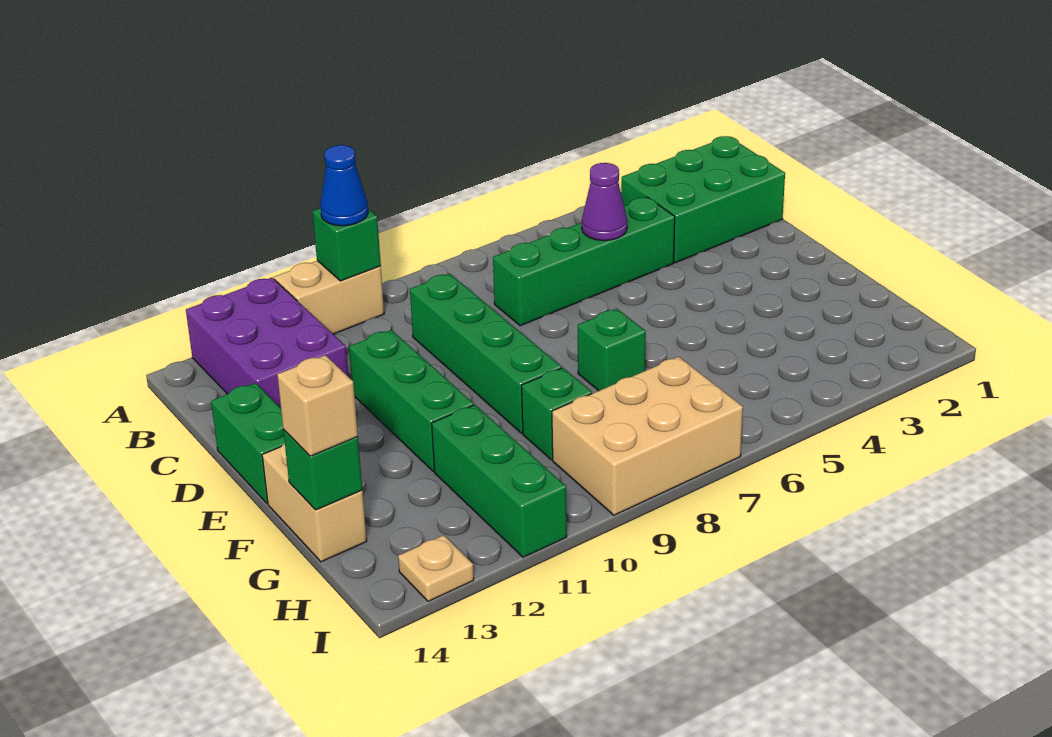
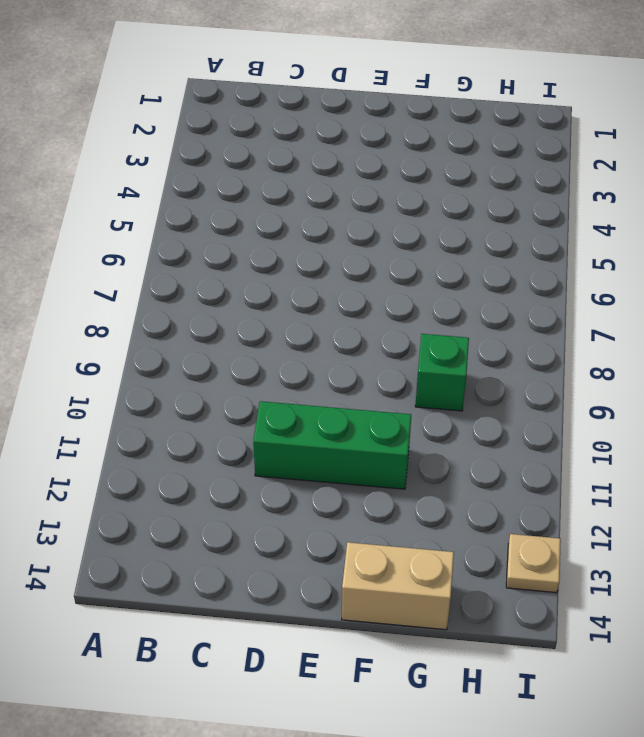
none -> tan brick A10:A11 level 1
none -> purple brick A12:C13 level 1
none -> green brick B1:C3 level 1

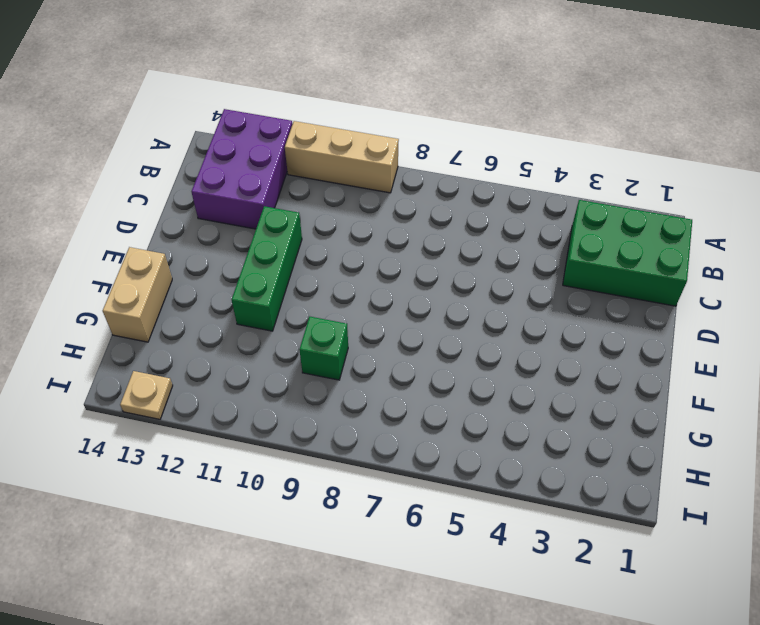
tan brick A9:A11 level 1 -> tan brick A10:A11 level 1
none -> green brick C4:C7 level 1
none -> green brick C9:F9 level 1
none -> green brick D14:E14 level 1

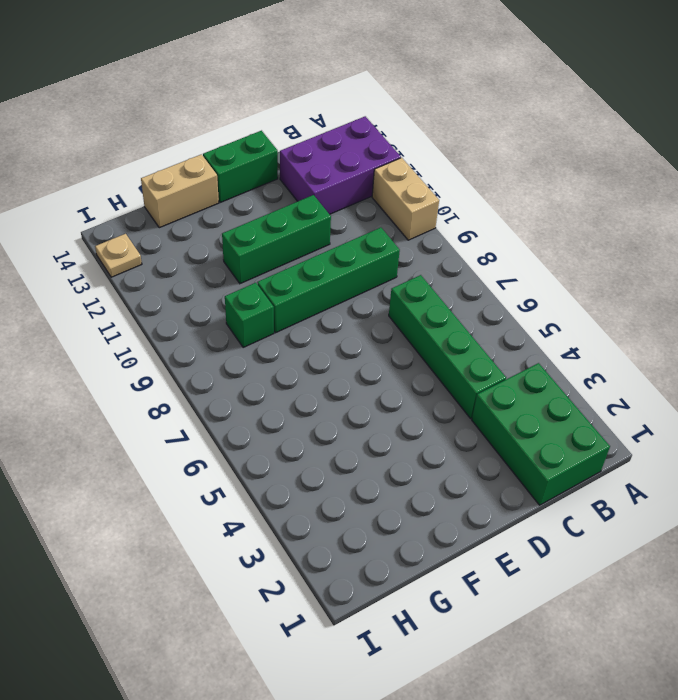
none -> green brick F7 level 1
none -> green brick G11:I11 level 1
none -> tan brick H7:I9 level 1

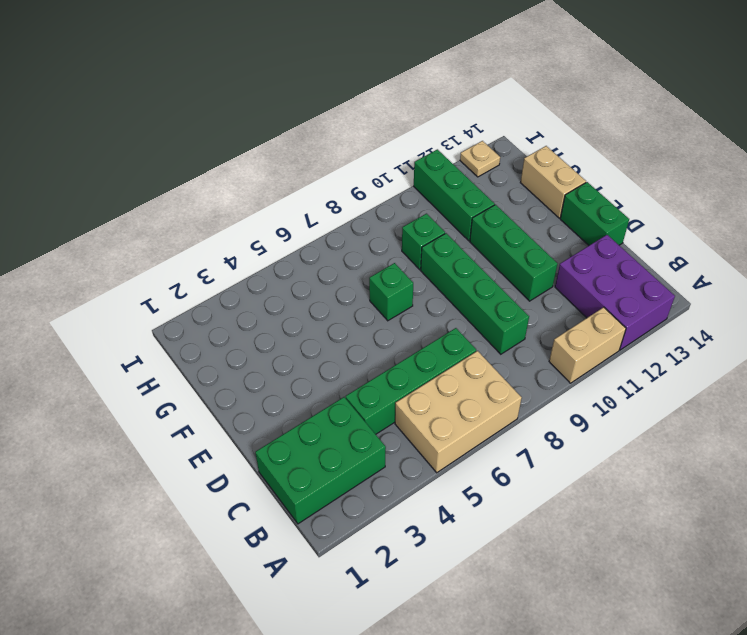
tan brick A5:B7 level 1 -> tan brick H7:I9 level 1
none -> green brick A10 level 2
none -> purple cone C5 level 2
none -> green brick G14 level 2

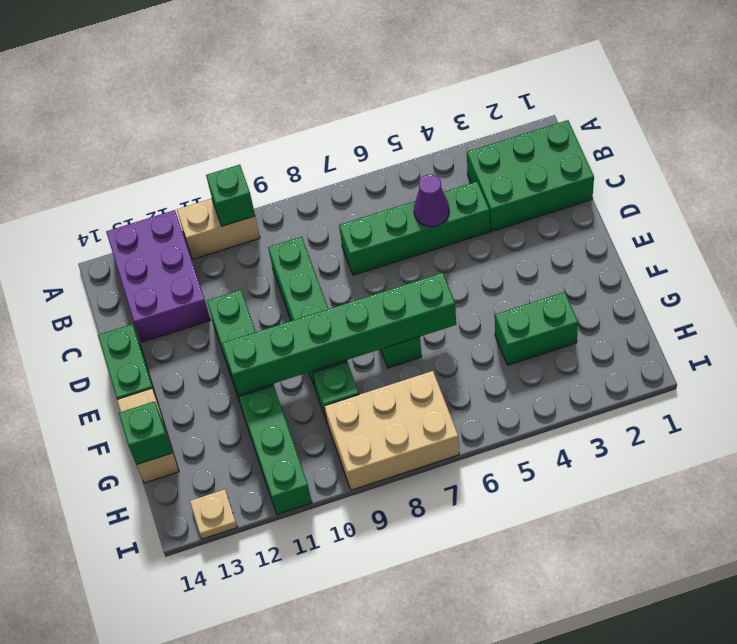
green brick F6:F11 level 2 -> none
green brick G3:G4 level 1 -> none
none -> blue cone A10 level 3
none -> tan brick G14 level 3

